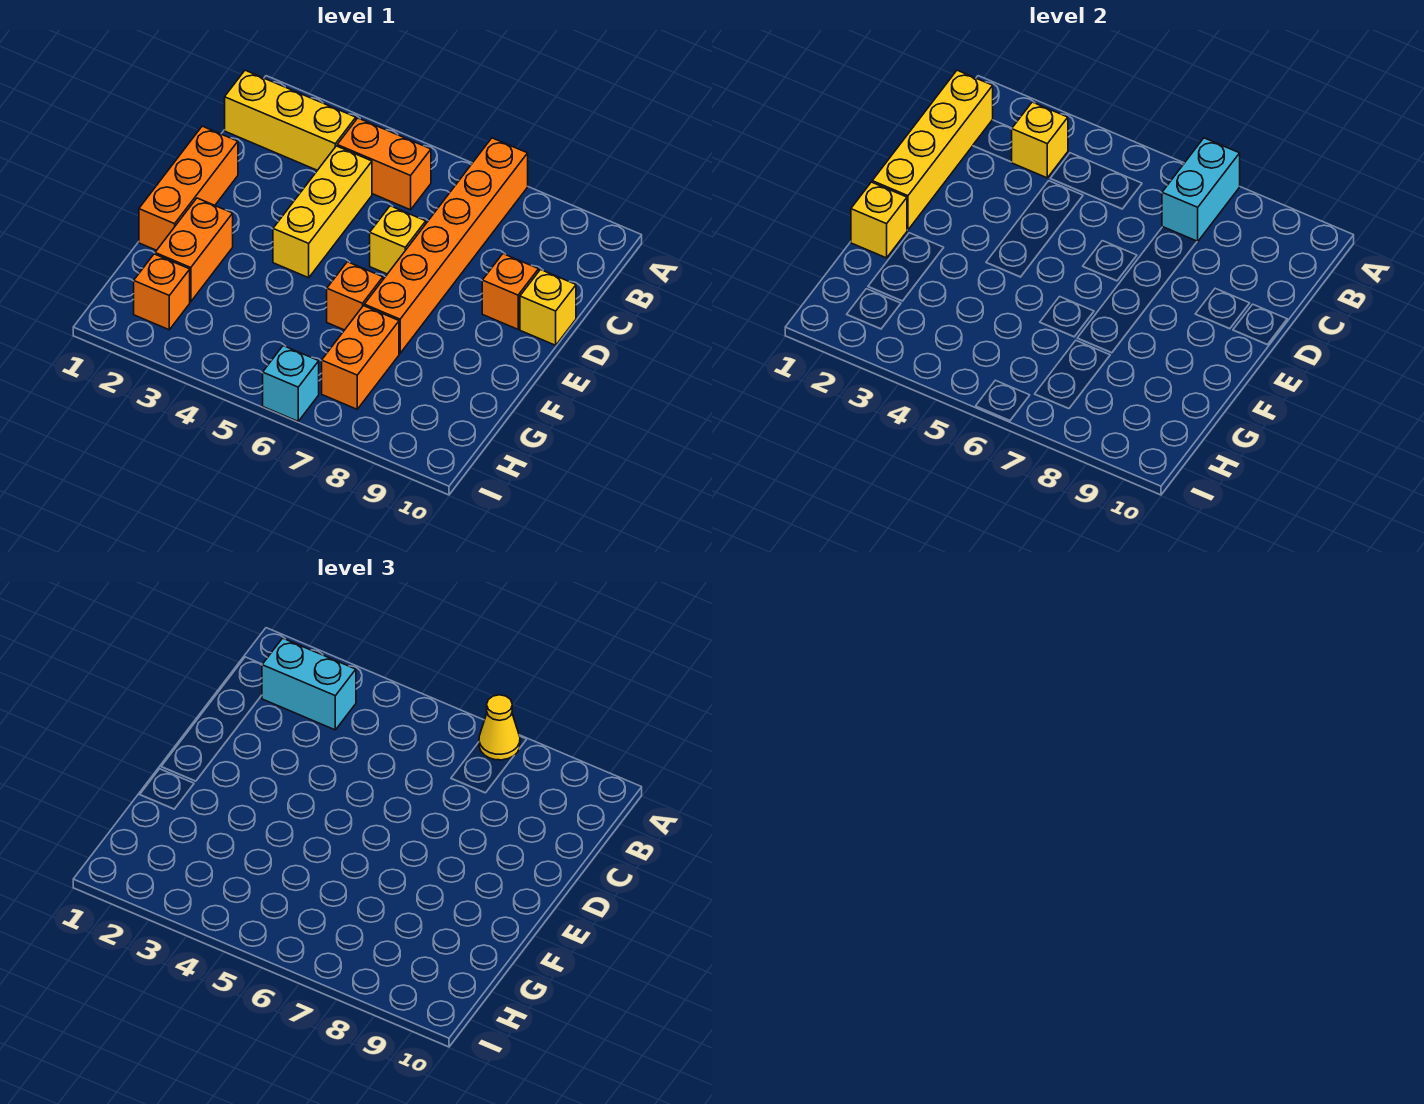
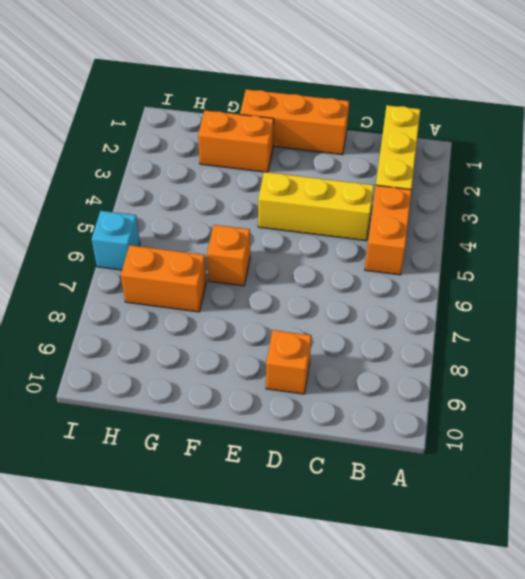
none -> orange brick A7:F7 level 1
none -> yellow brick D6 level 1
none -> yellow brick D10 level 1

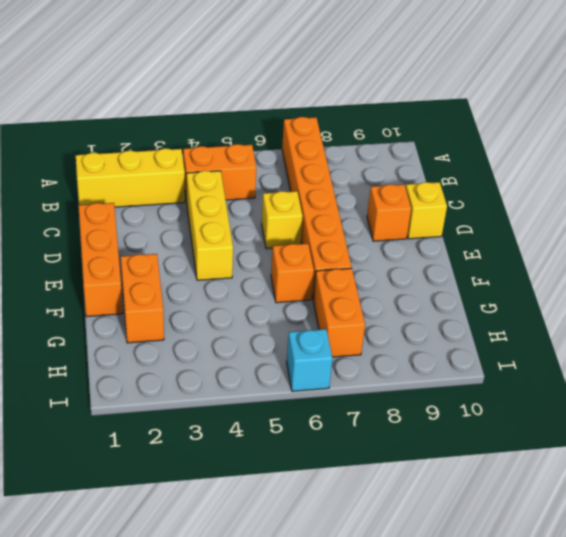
none -> orange brick H2 level 1
none -> cyan brick A7:B7 level 2
none -> yellow brick B1:E1 level 2

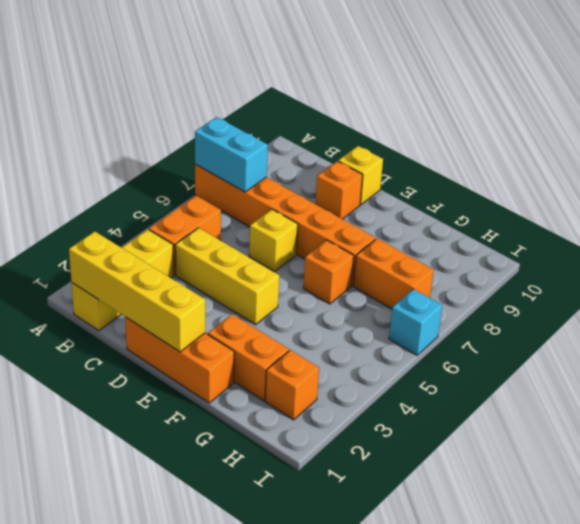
none -> yellow brick B3 level 2
none -> yellow brick F1 level 2
none -> yellow cone A7 level 3

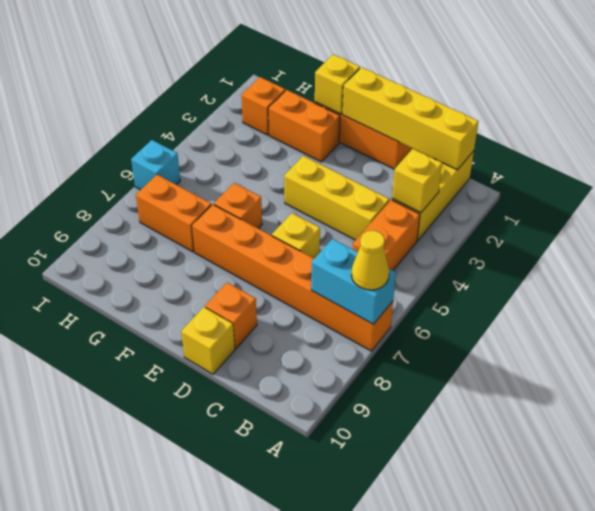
none -> cyan brick B2:B3 level 3

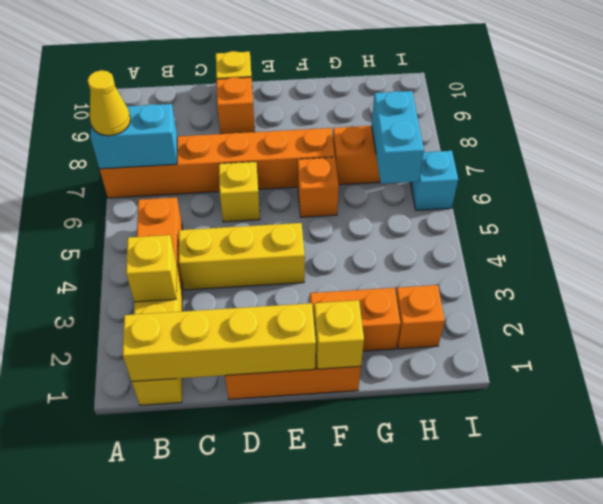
cyan brick H6:H7 level 2 -> cyan brick B2:B3 level 3

